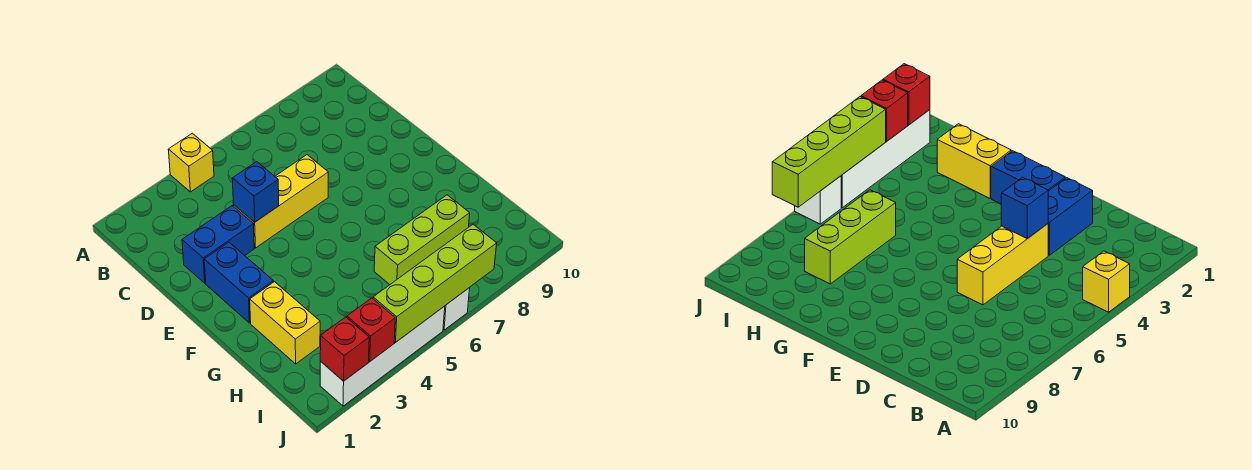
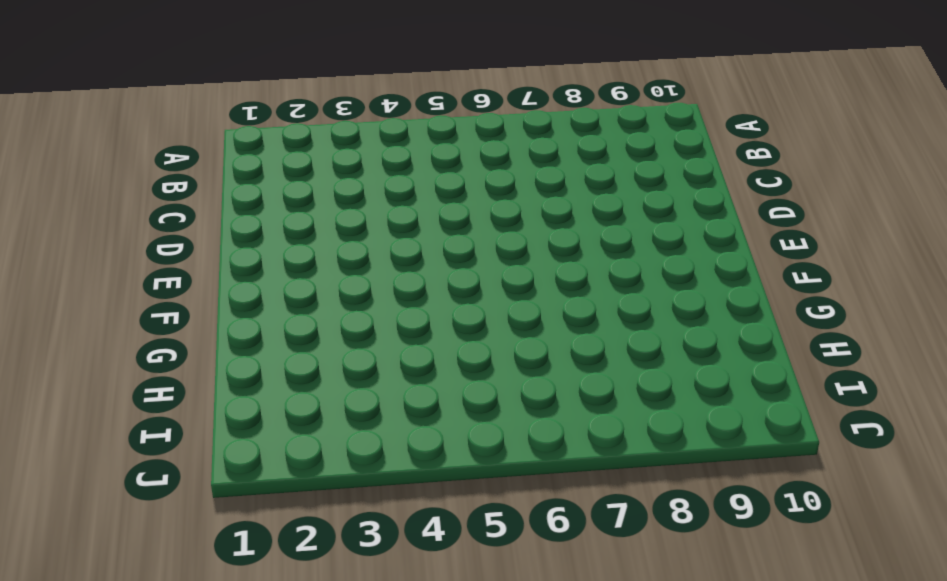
none -> yellow brick A4 level 1
none -> blue brick D2:D3 level 1
none -> yellow brick D4:D6 level 1

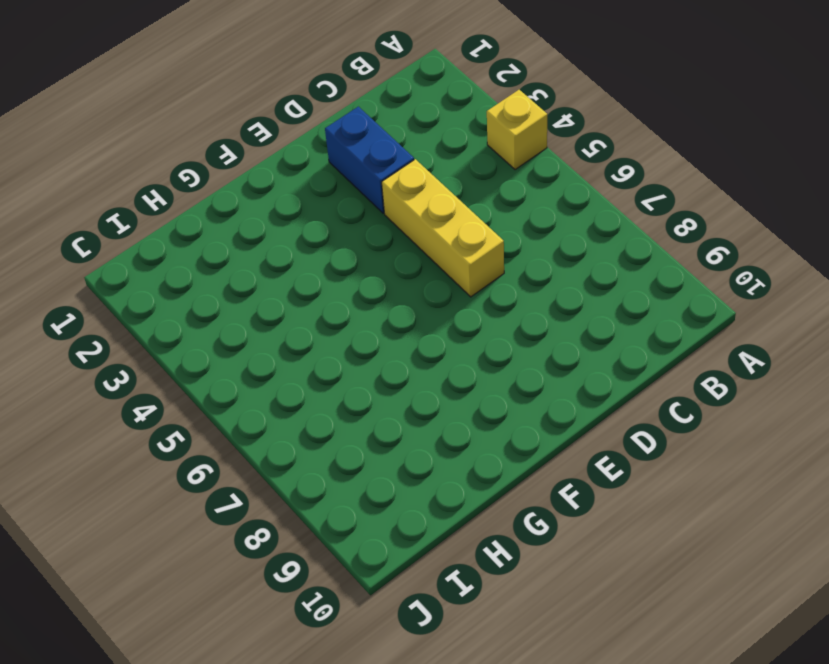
none -> blue brick E2:F2 level 1
none -> yellow brick G2:H2 level 1
none -> lime brick H6:H8 level 1

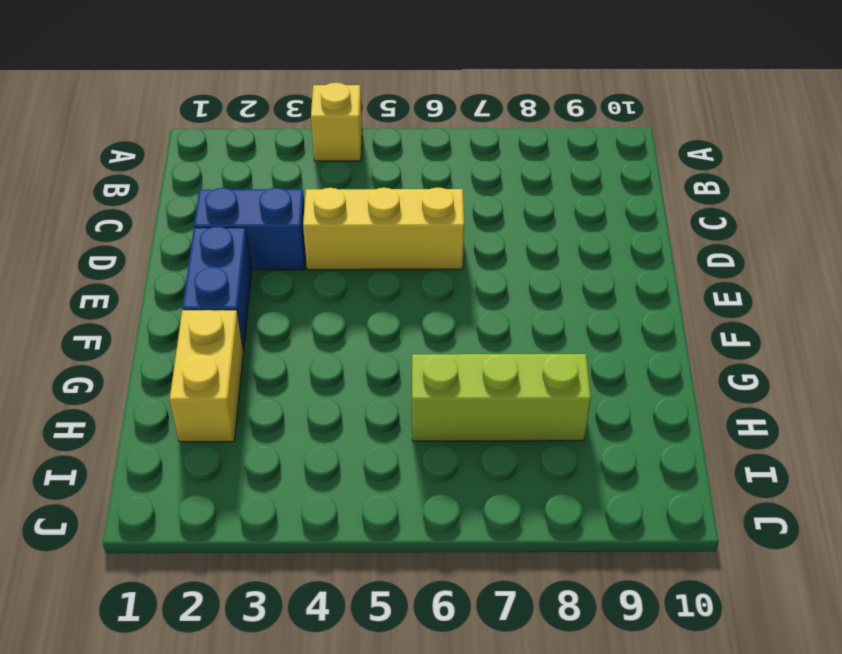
none -> white brick J2:J5 level 1
none -> white brick J6 level 1
none -> blue brick D4 level 2

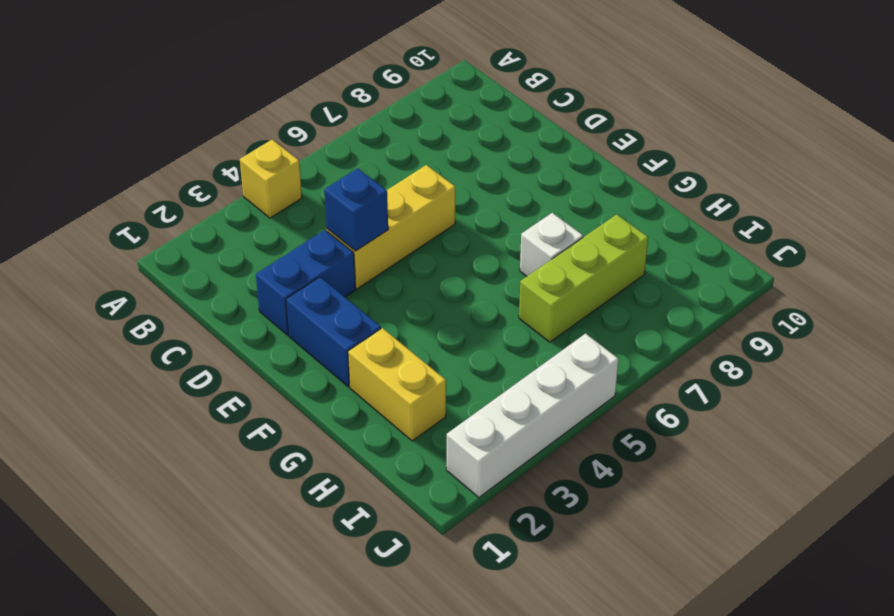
white brick G7 level 1 -> white brick J6 level 1
none -> red brick J2 level 2
none -> red brick J3 level 2
none -> lime brick J4:J7 level 2

